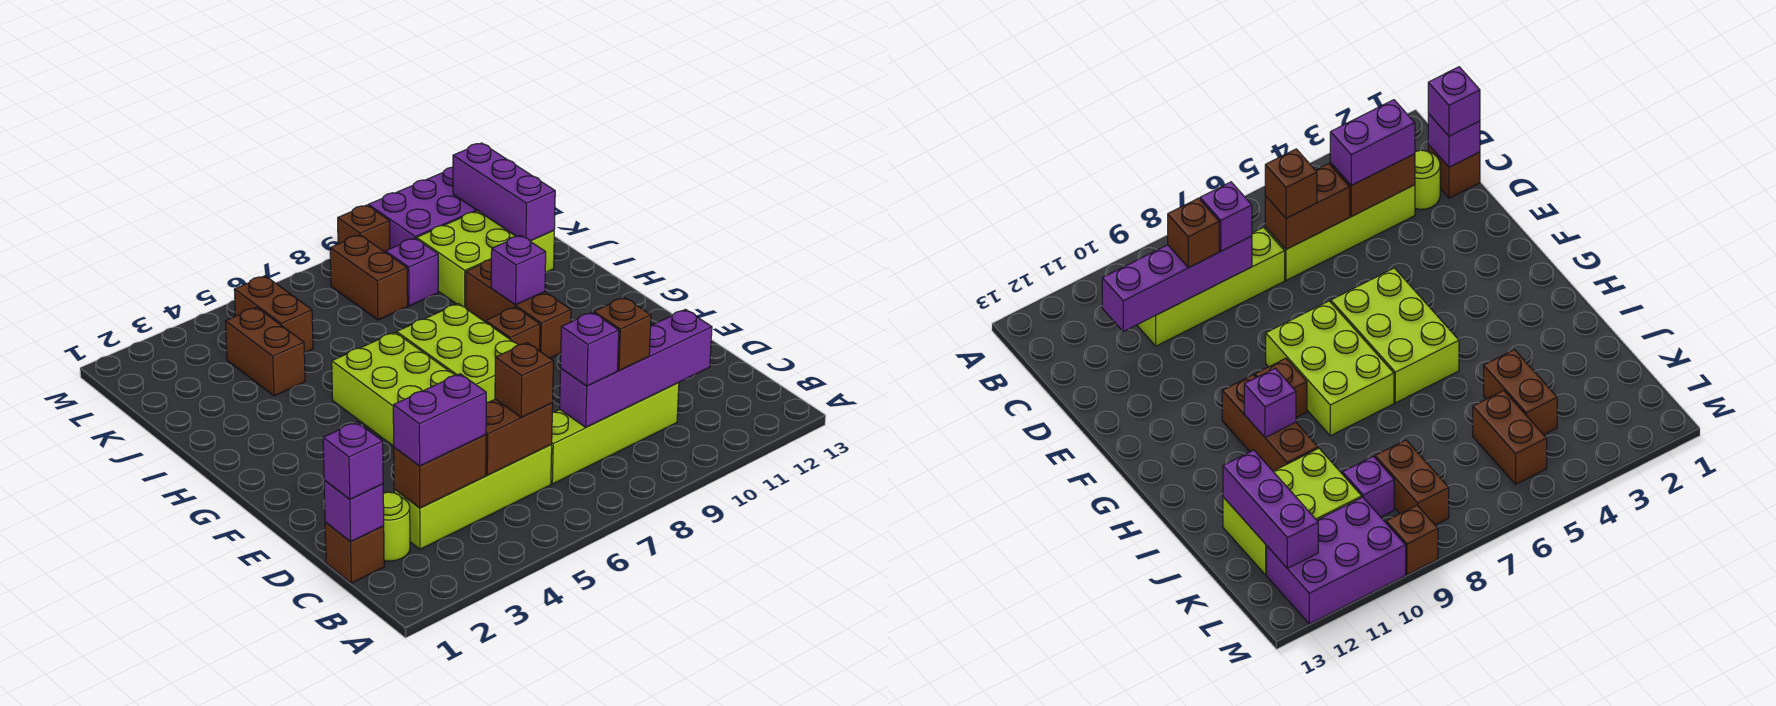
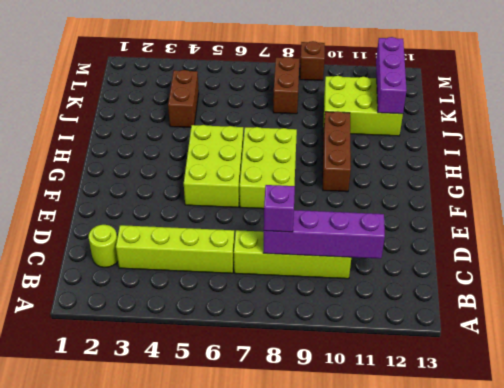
none -> brown brick C1 level 1
none -> brown brick G9 level 1
none -> brown brick K5:L5 level 1

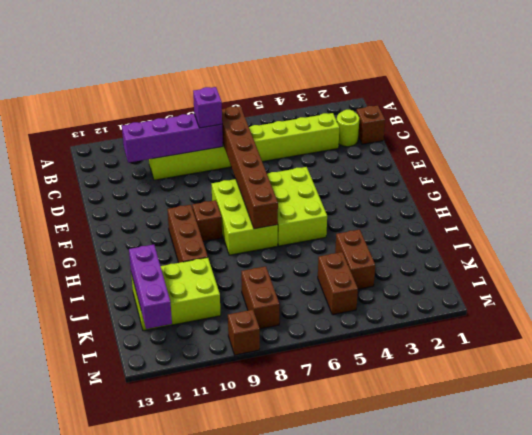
brown brick C7:H7 level 2 -> none
none -> purple brick K9 level 1
none -> purple brick L10:M12 level 1
none -> purple brick C1 level 2

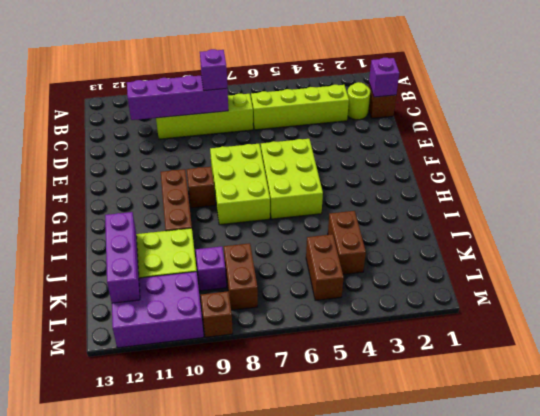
none -> brown brick C3:C4 level 2
none -> brown brick C5:C6 level 2
none -> purple brick H10 level 2

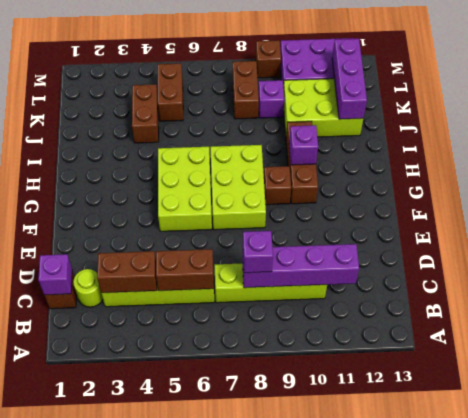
none -> purple brick C1 level 3
none -> purple brick C3:C4 level 3
none -> brown brick C6 level 3

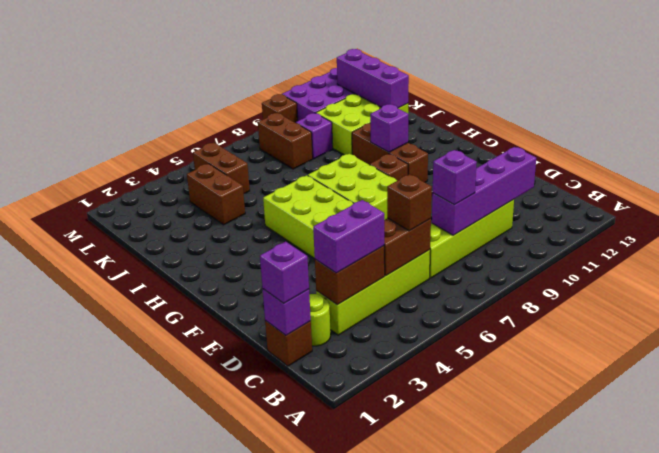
none -> brown brick C9 level 3

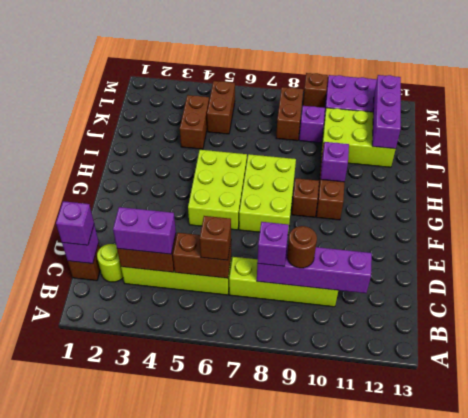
brown round brick C9 level 3 -> brown brick C9 level 3

